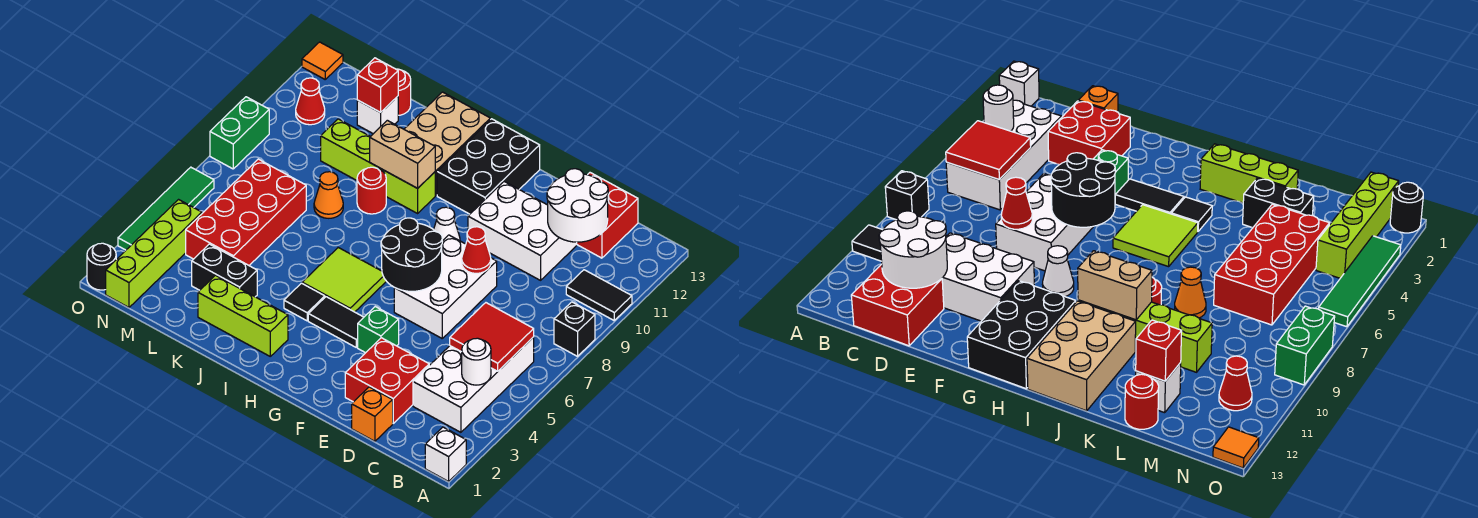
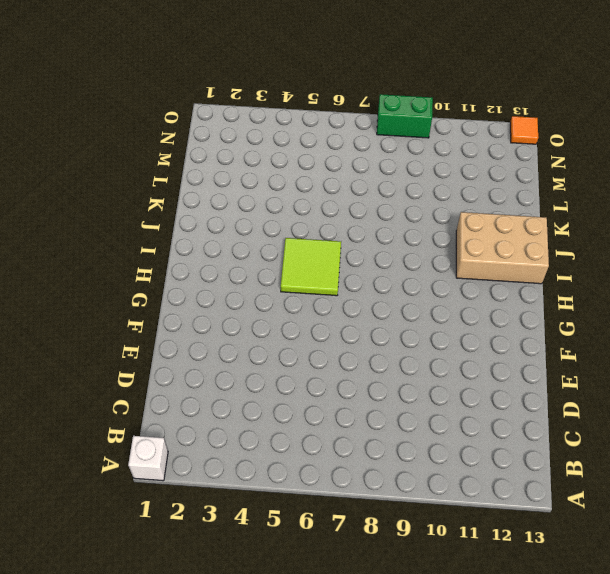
none -> black brick A8 level 1
none -> black tile A10:B10 level 1
none -> white brick B3:C6 level 1
none -> red brick C12:D13 level 1

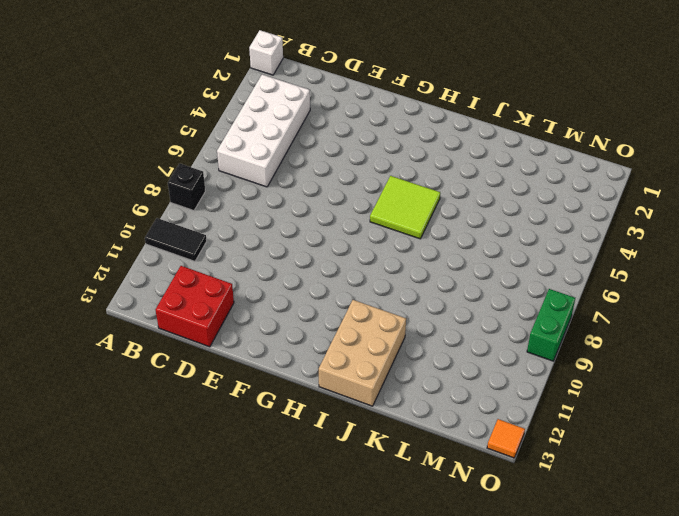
none -> orange brick D1 level 1
none -> red brick D2:E3 level 1
none -> white brick D10:F11 level 1
none -> white brick E6:F8 level 1

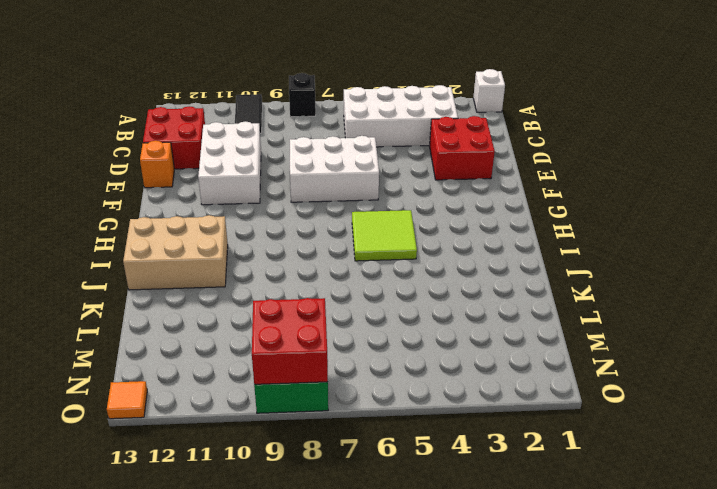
orange brick E13 level 1 -> orange brick D1 level 1
red brick N8:O9 level 2 -> none
none -> green brick F4 level 1
none -> black tile G4:H4 level 1
none -> white cone G9 level 1
none -> black brick G11:H13 level 1

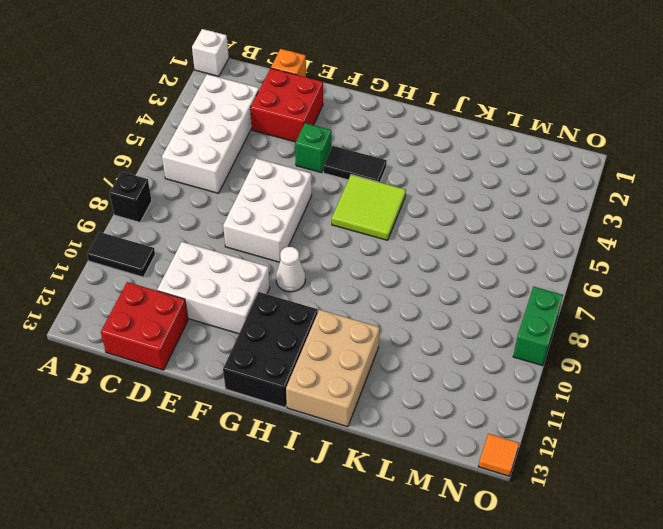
none -> lime brick I2:K2 level 1
none -> black tile I4 level 1
none -> lime brick I10:L10 level 1
none -> red round brick J9 level 1

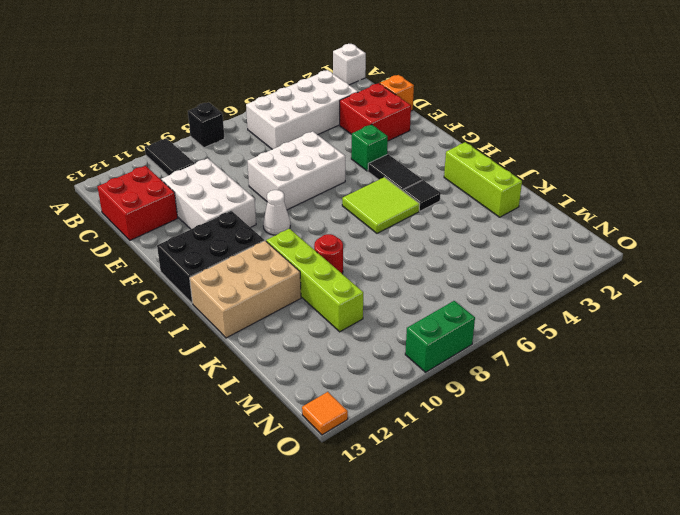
none -> black brick K3:L3 level 1
none -> orange cone K8 level 1
none -> red brick L4:M7 level 1
none -> white brick L12 level 1

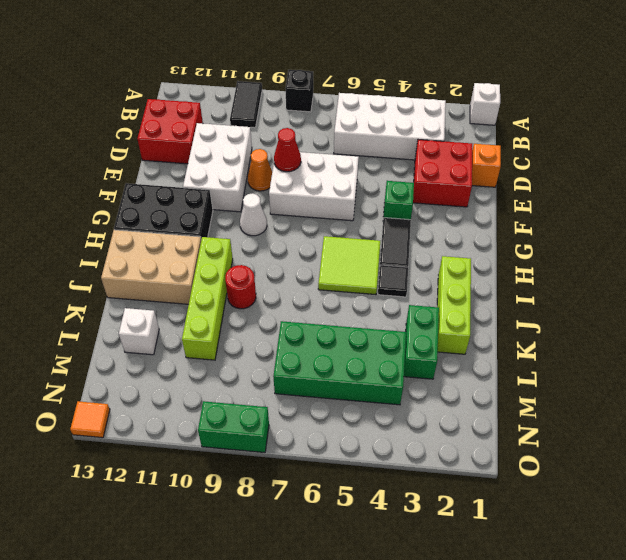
orange cone E9 level 1 -> orange cone K8 level 1
green brick K3:L3 level 1 -> black brick K3:L3 level 1
green brick L4:M7 level 1 -> red brick L4:M7 level 1
none -> red round brick L13 level 1
none -> lime brick N1:N4 level 1
none -> red cone N11 level 1
none -> black round brick O1 level 1

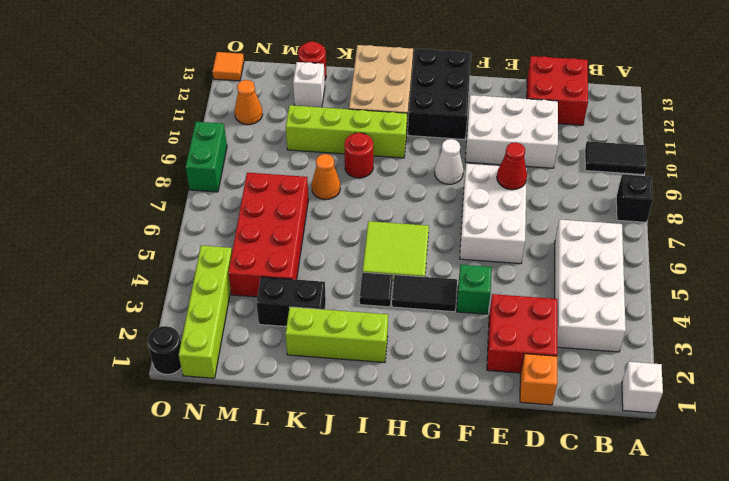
orange cone N11 level 1 -> red cone N11 level 1
none -> green tile O3:O6 level 1
none -> white round brick B4 level 2
none -> red tile B5:C6 level 2
none -> white round brick C11:D12 level 2

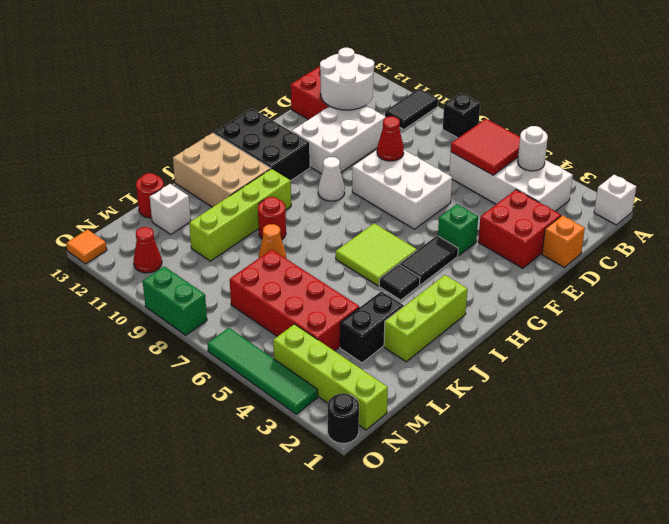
none -> black round brick F6:G7 level 2
none -> tan brick I10:J10 level 2
none -> red brick L12 level 2

